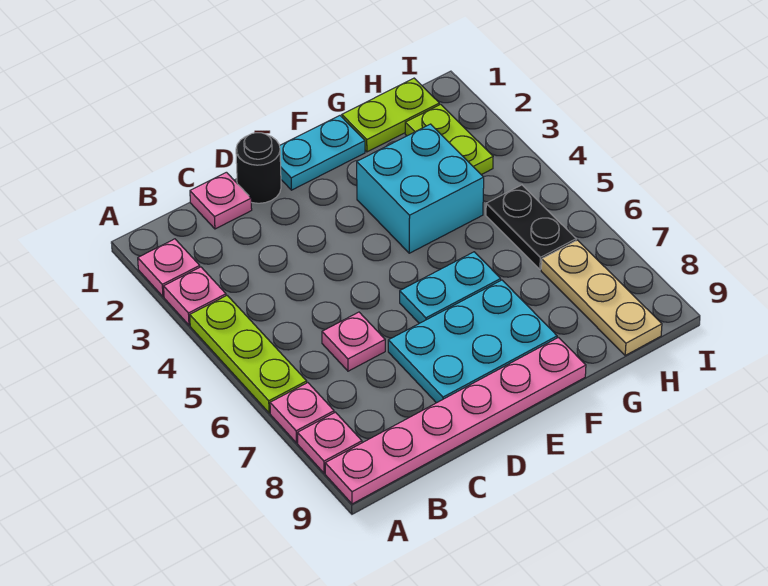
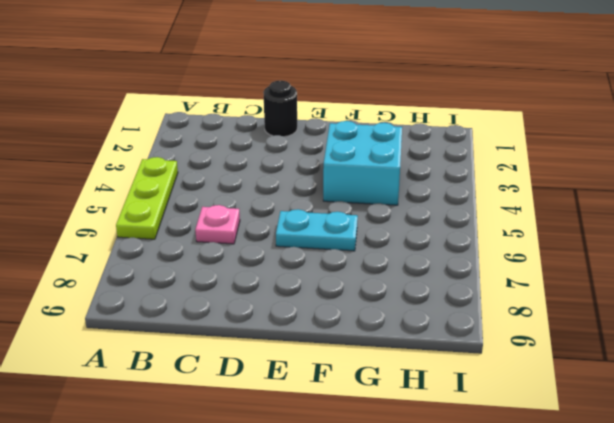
none -> pink plate A2 level 1
none -> pink plate A3 level 1
none -> pink plate A7 level 1

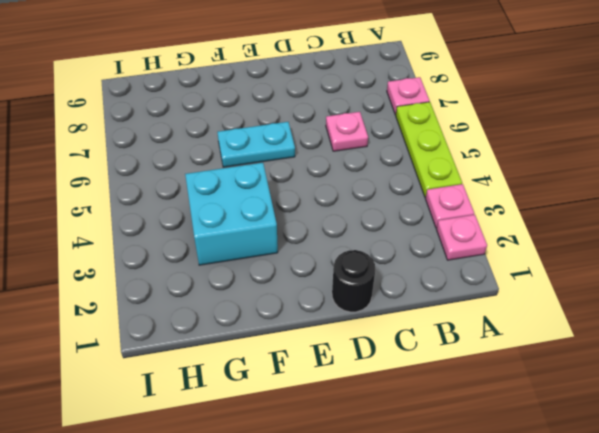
none -> pink plate A8 level 1
none -> pink plate A9:F9 level 1
none -> pink plate C1 level 1

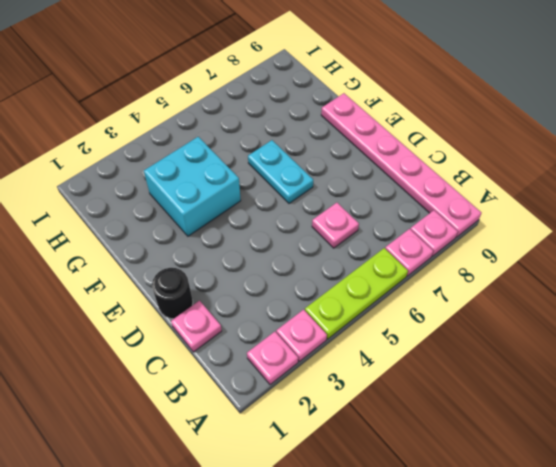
none -> cyan plate D7:F8 level 1
none -> cyan plate E1:F1 level 1
none -> lime plate G1:H1 level 1

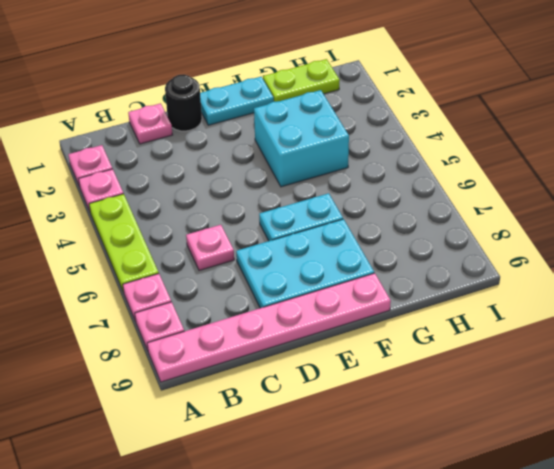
none -> lime plate H2:H3 level 1
none -> black plate H5:H6 level 1
none -> tan plate H7:H9 level 1

